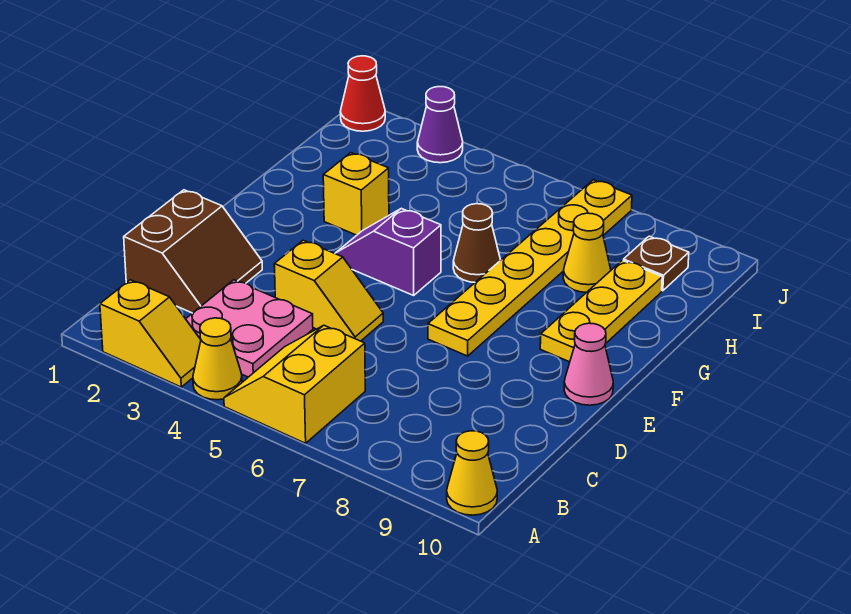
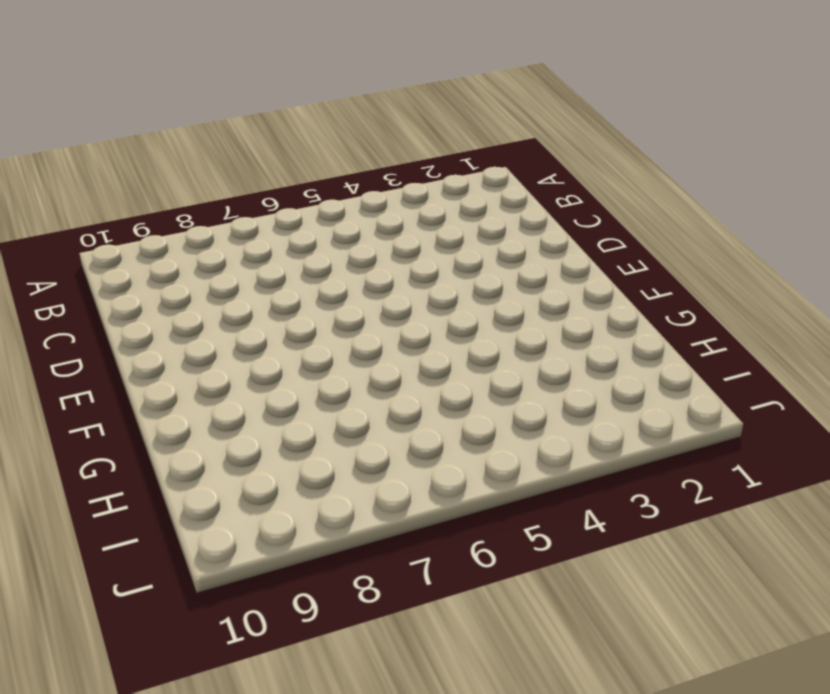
none -> yellow slope A2:A3 level 1 top 2
none -> yellow cone A4 level 1
none -> yellow slope A5:B6 level 1 top 6

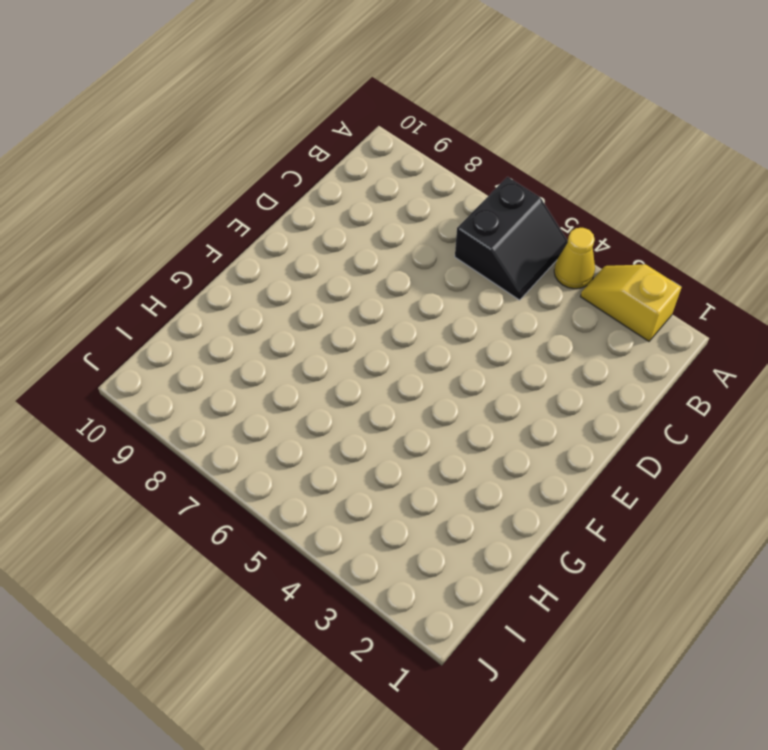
black slope A5:B6 level 1 top 6 -> yellow slope A5:B6 level 1 top 6
none -> yellow cone A10 level 1
none -> pink plate B3:C4 level 1
none -> brown slope C1:D2 level 1 top 1

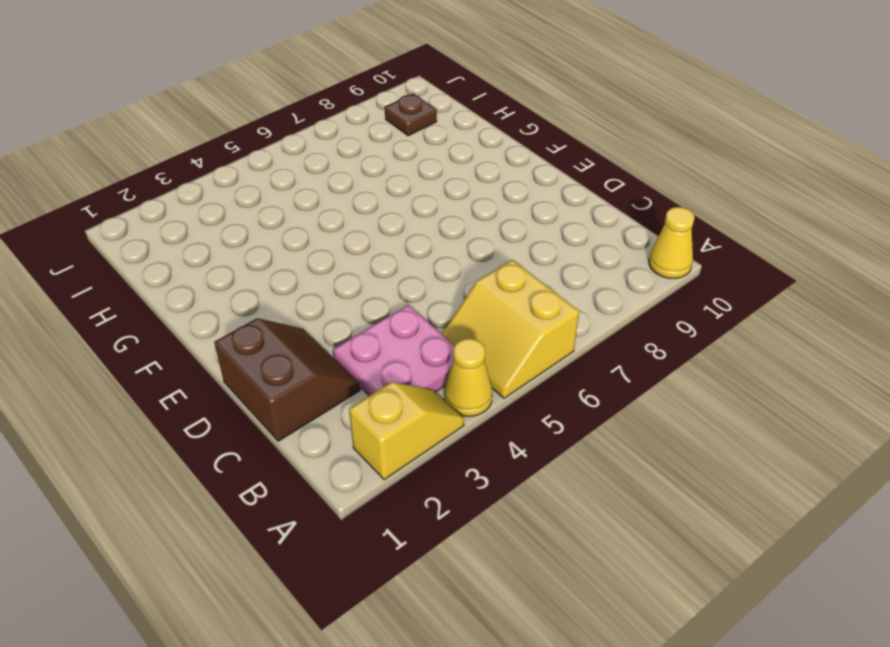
none -> yellow slope D4:D5 level 1 top 4
none -> yellow plate E7:J7 level 1
none -> pink cone E10 level 1

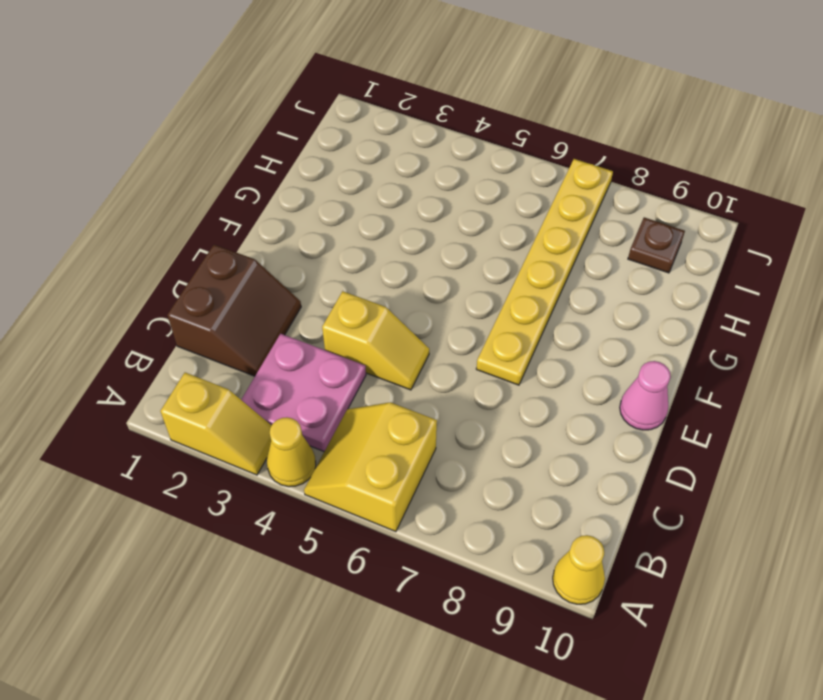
none -> purple slope F4:F5 level 1 top 5
none -> yellow plate F9:H9 level 1
none -> yellow brick G3 level 1

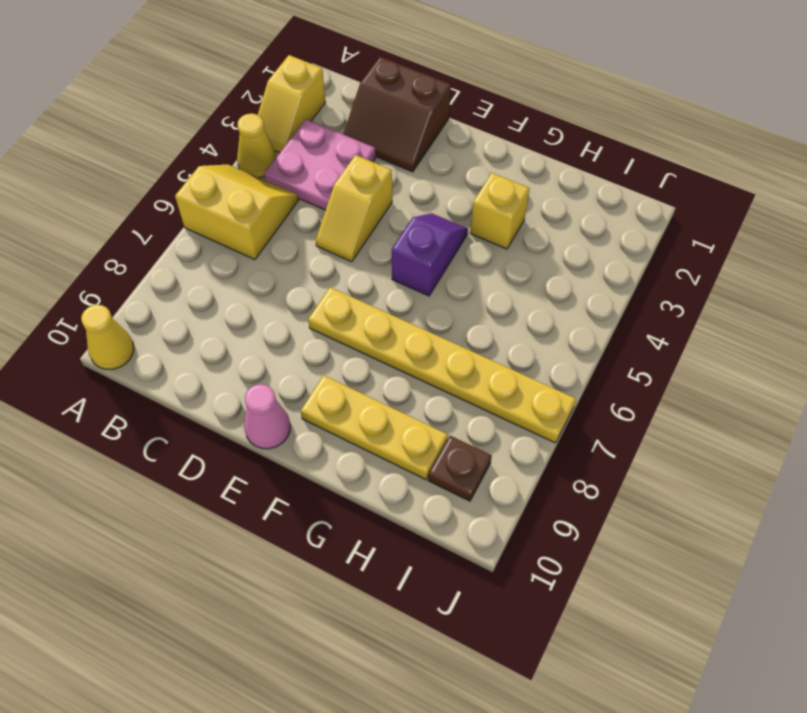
none -> brown cone G6 level 1
none -> yellow cone H8 level 1
none -> red cone J1 level 1

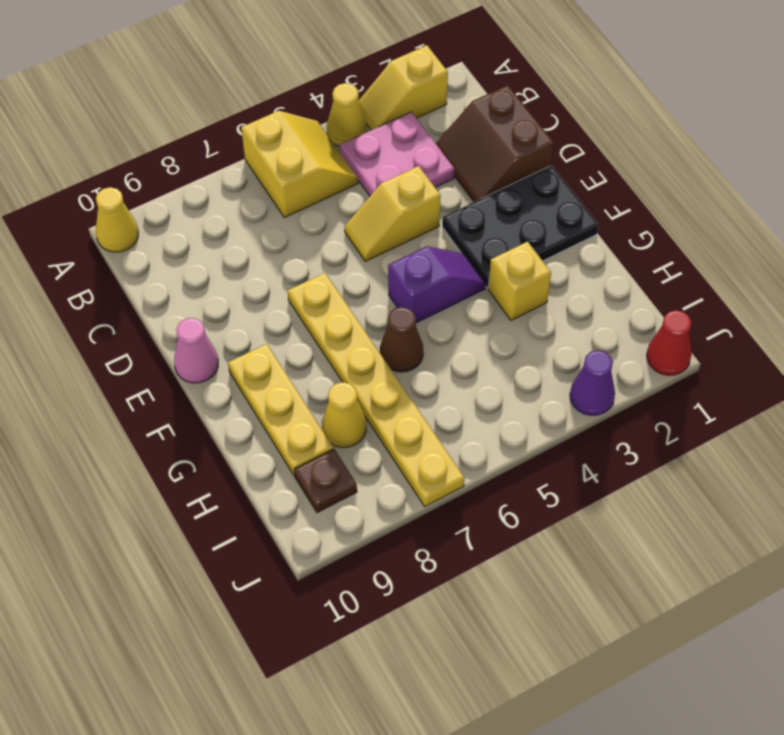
black plate E1:F3 level 1 -> none

